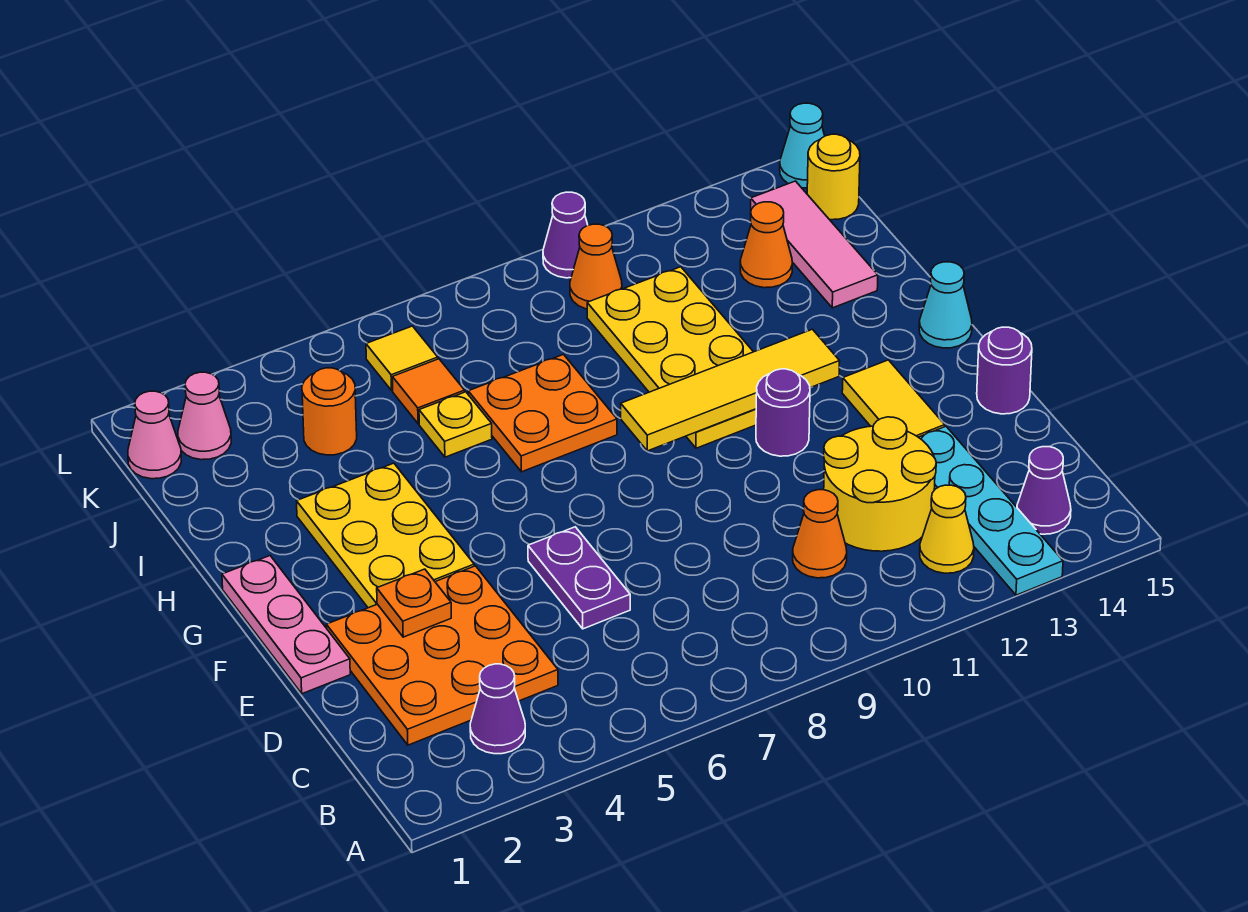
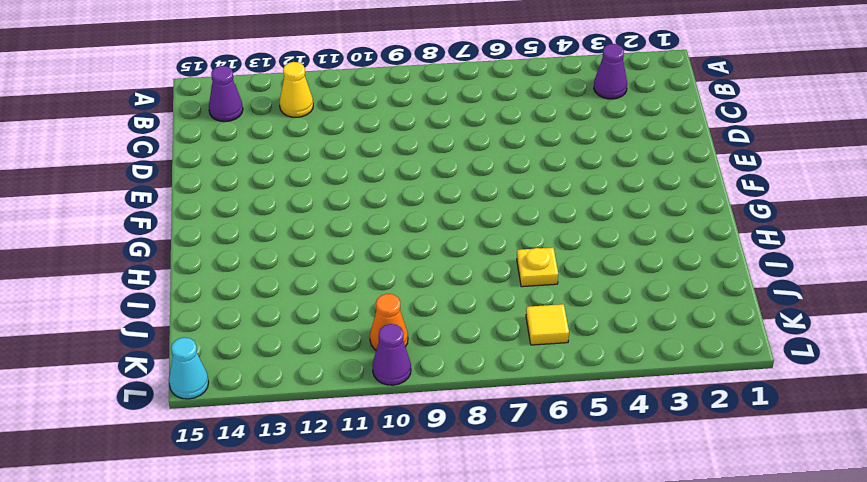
none -> cyan plate A13:D13 level 1
none -> orange plate C2:E4 level 1
none -> orange cone C10 level 1
none -> yellow round brick C11:D12 level 1

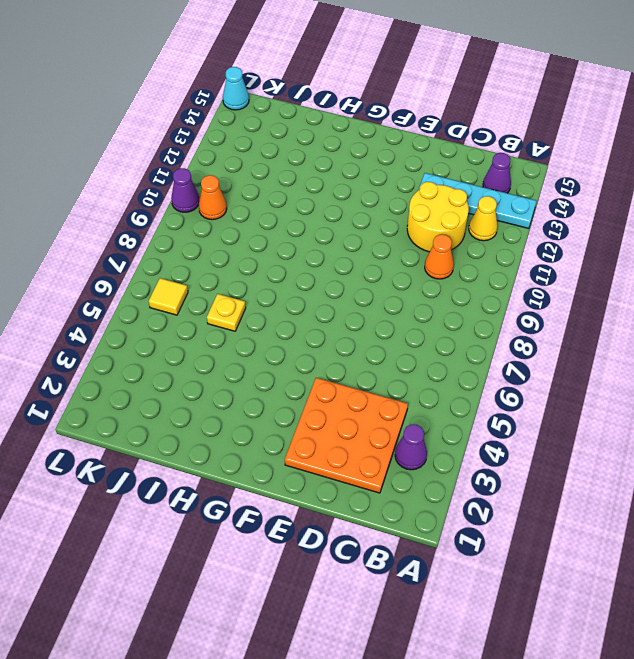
none -> purple plate D6:E6 level 1
none -> pink plate E1:G1 level 1
none -> yellow tile E13:F13 level 1
none -> purple round brick E15 level 1

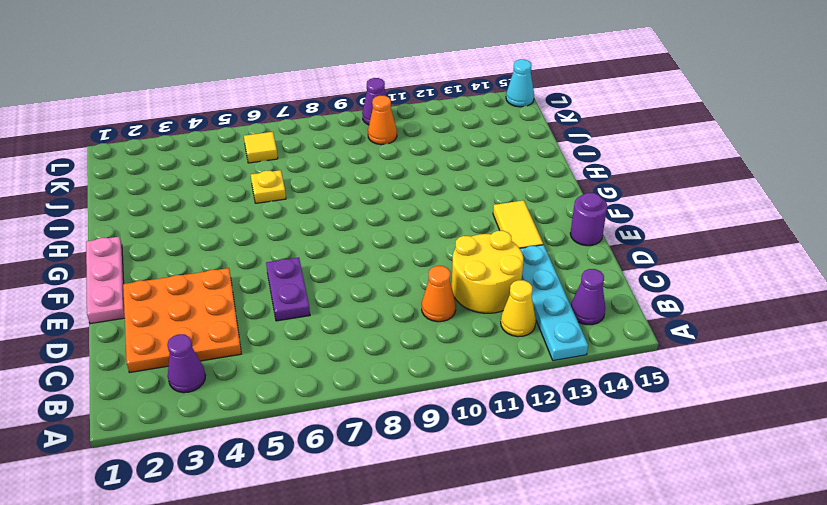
none -> yellow plate F3:H4 level 1
none -> purple round brick F11 level 1
none -> yellow plate G10:J11 level 1
none -> cyan cone G15 level 1

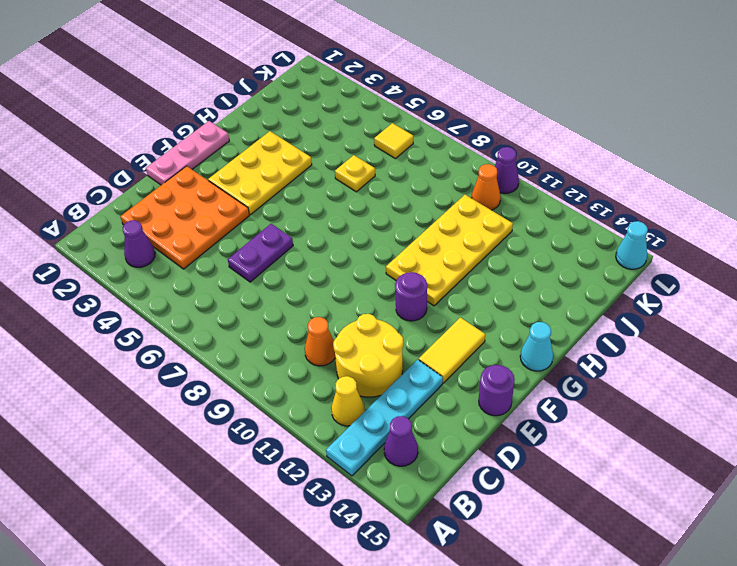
none -> orange plate H7:I8 level 1
none -> pink tile I14:K14 level 1
none -> orange round brick J4 level 1
none -> orange tile J6 level 1

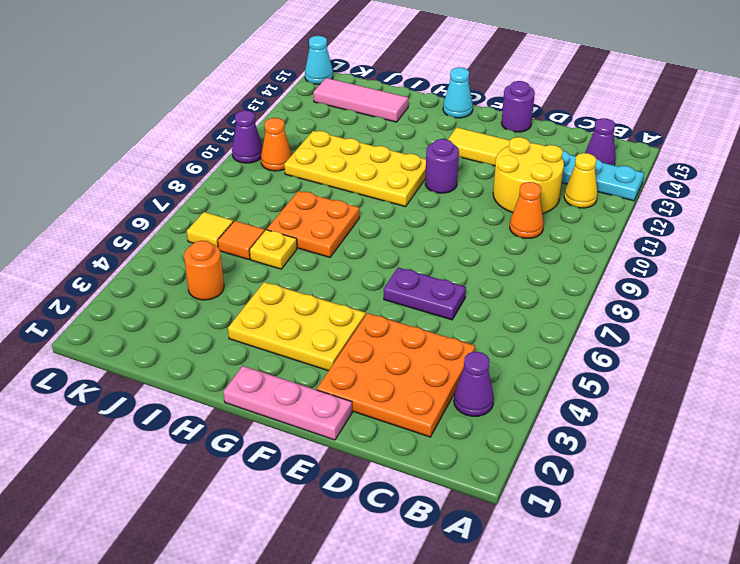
none -> orange cone J13 level 1
none -> pink cone K1 level 1
none -> pink cone K2 level 1
none -> yellow round brick K15 level 1

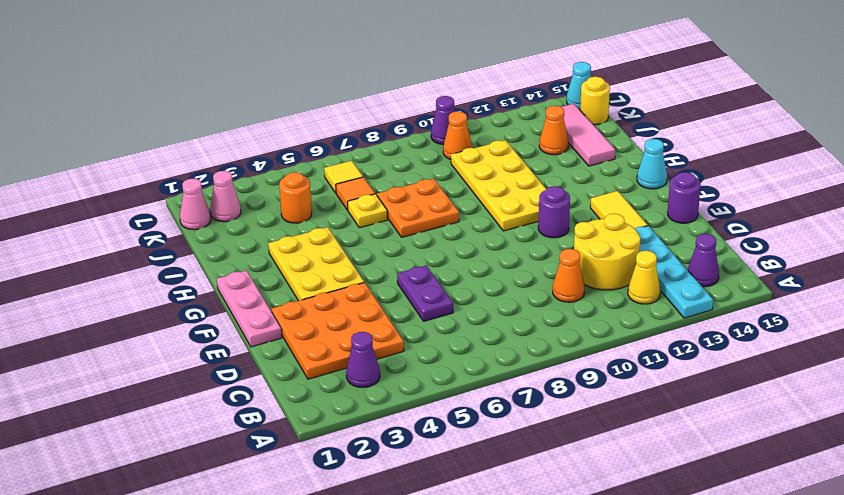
none -> orange plate E3 level 2
none -> yellow tile G9:G12 level 2

